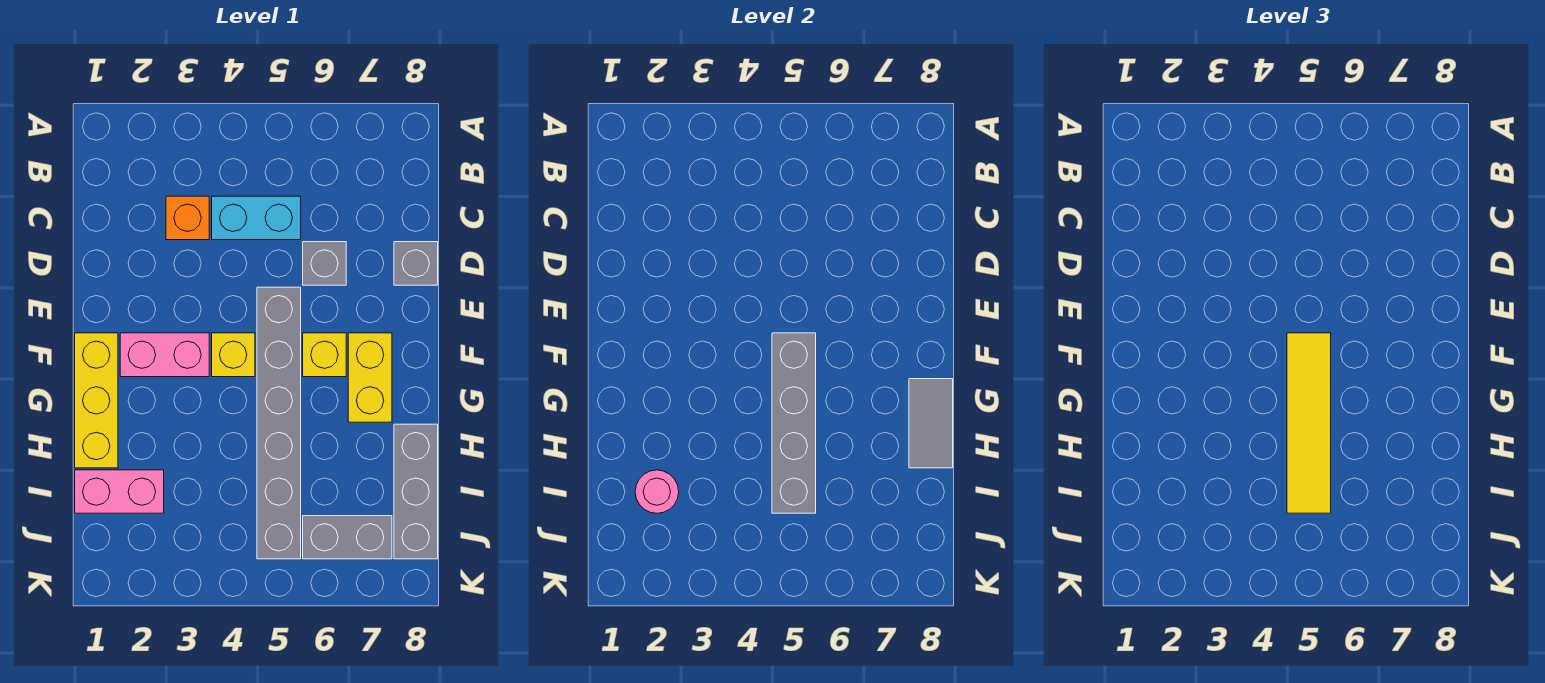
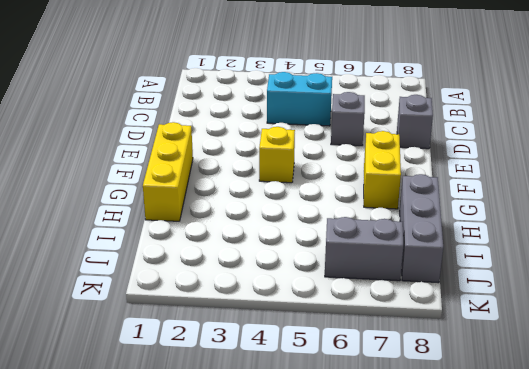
none -> orange brick C3 level 1
none -> grey brick E5:J5 level 1
none -> pink brick F2:F3 level 1

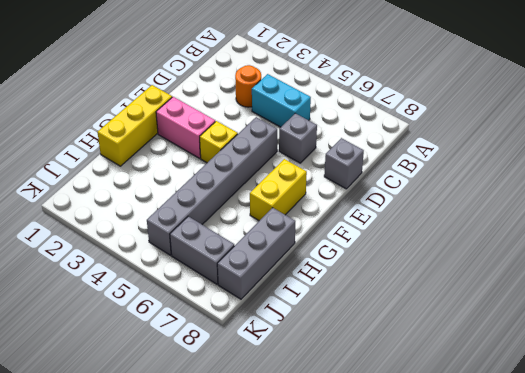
orange round brick C3 level 1 -> orange brick C3 level 1
none -> yellow brick F6 level 1
none -> pink brick I1:I2 level 1
none -> grey brick F5:I5 level 2

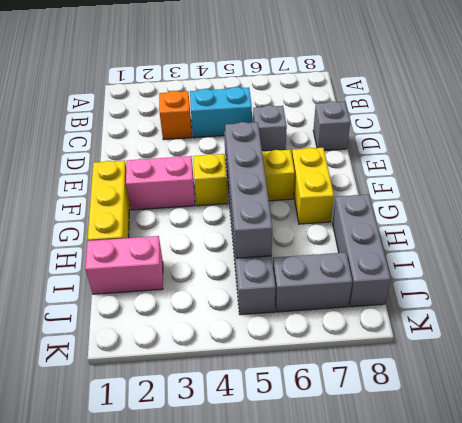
none -> grey tile G8:H8 level 2
none -> pink round brick I2 level 2
none -> yellow tile F5:I5 level 3

